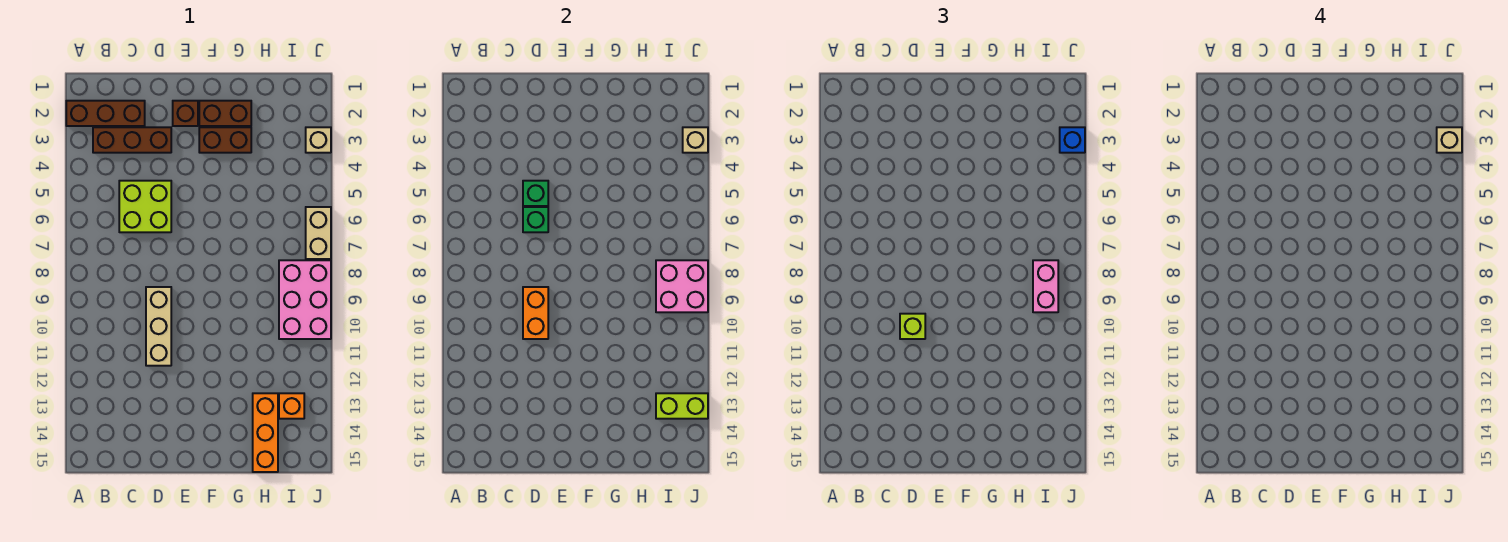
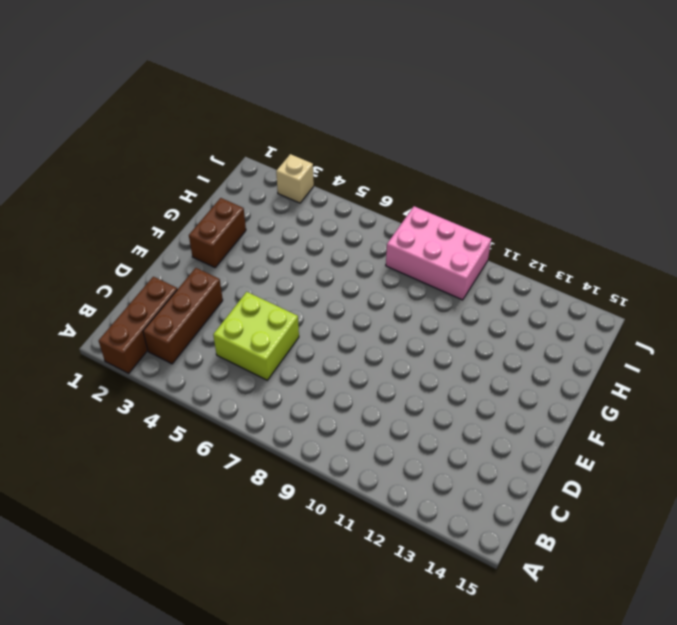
none -> tan brick D9:D11 level 1
none -> brown brick E2 level 1
none -> brown brick F3:G3 level 1

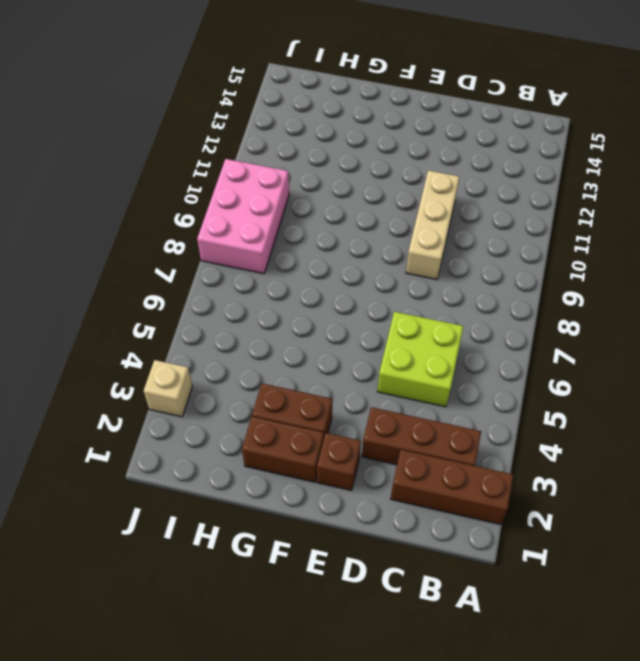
none -> orange brick H13:H15 level 1
none -> orange brick I13 level 1
none -> tan brick J6:J7 level 1

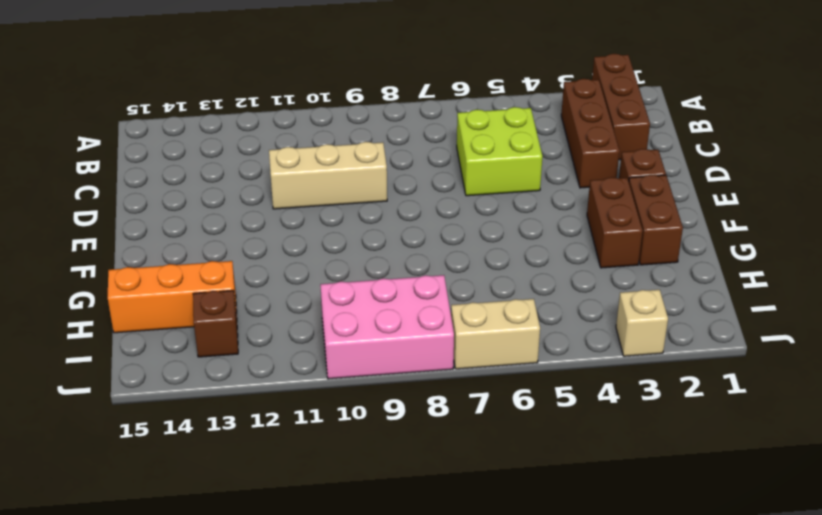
brown brick I13 level 1 -> orange brick I13 level 1
none -> green brick D5 level 2
none -> green brick D6 level 2
none -> orange brick D9:D10 level 2

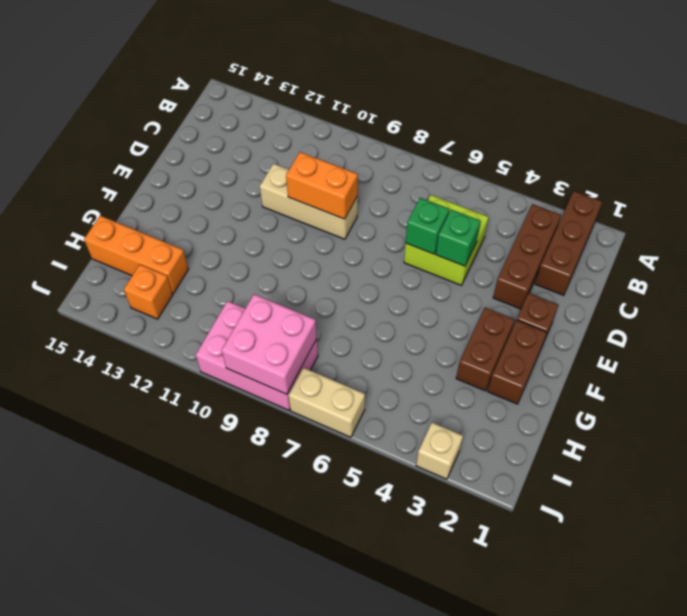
none -> lime brick I13:J13 level 2
none -> tan brick J3 level 2
none -> lime brick D10 level 3

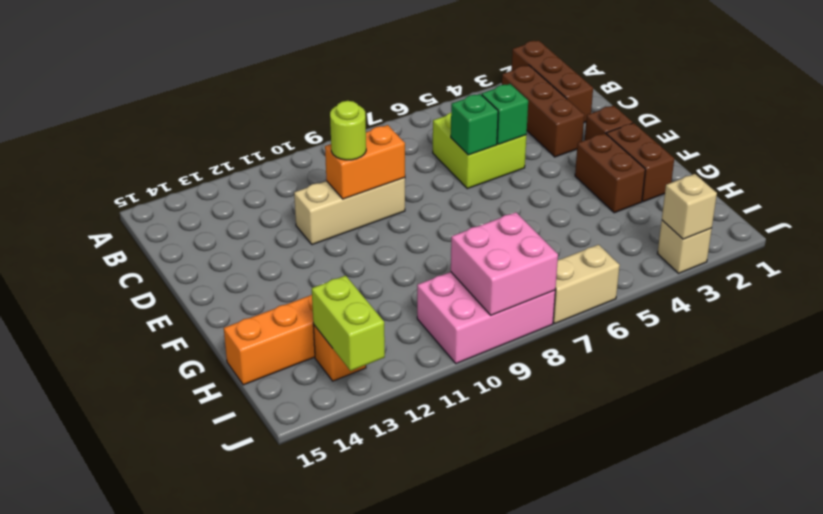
lime round brick D10 level 3 -> lime brick D10 level 3
none -> pink brick I8:I9 level 3
none -> blue brick J3 level 3
none -> tan brick J3 level 4

